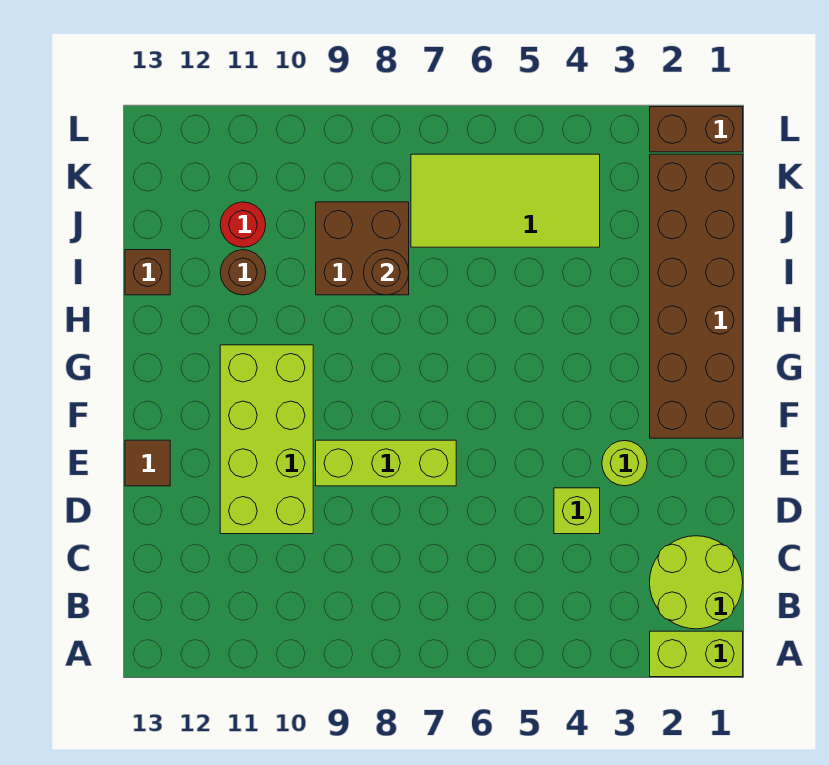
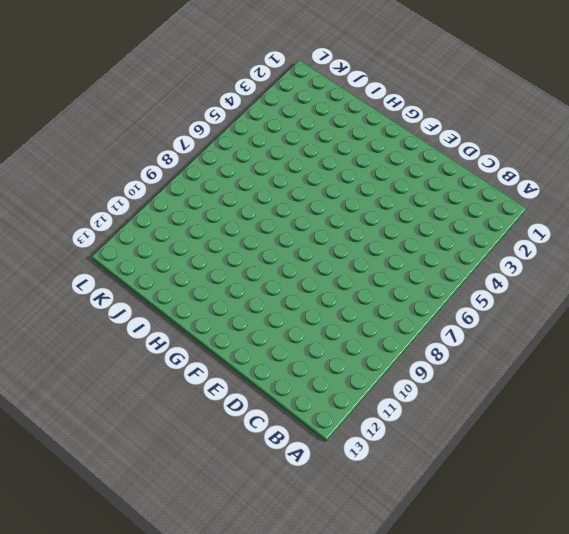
none -> lime brick A1:A2 level 1
none -> lime round brick B1:C2 level 1
none -> lime brick D4 level 1

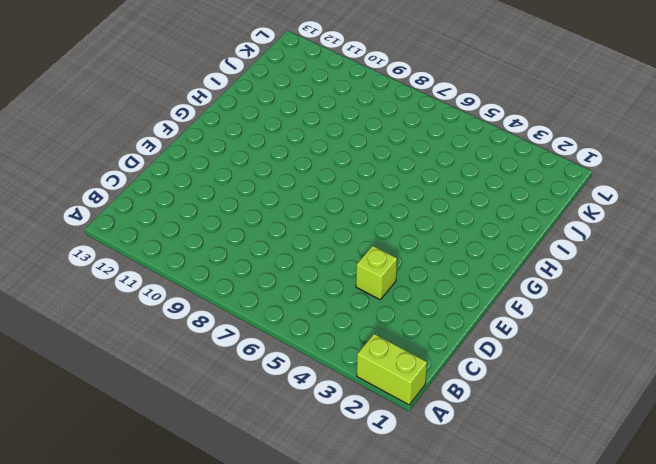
none -> lime round brick B1:C2 level 1
none -> lime brick D10:G11 level 1
none -> lime round brick E3 level 1

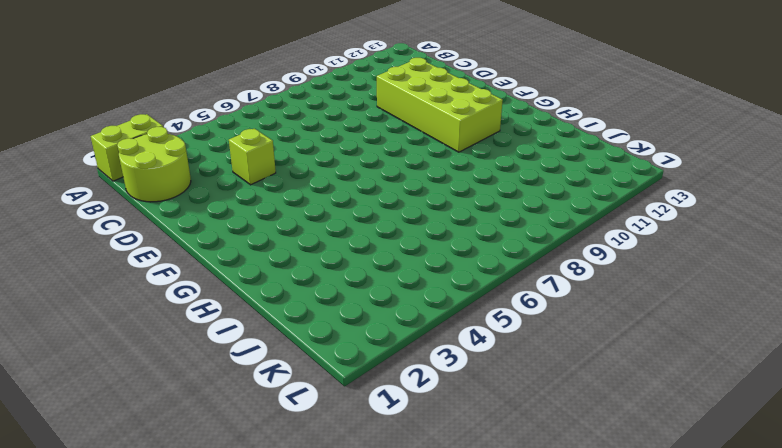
none -> lime round brick E3 level 1
none -> lime brick E7:E9 level 1
none -> brown tile E13 level 1

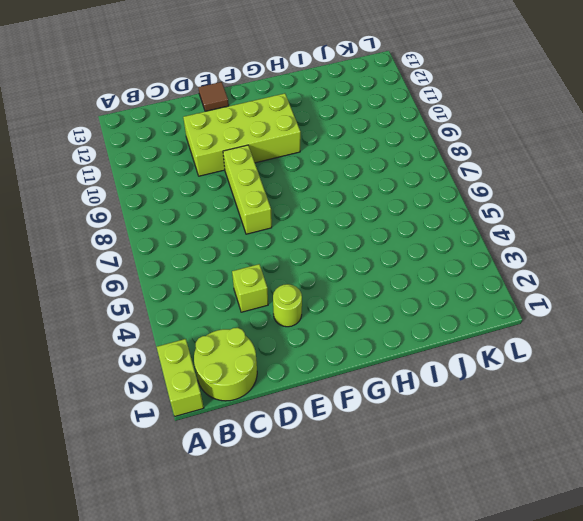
none -> brown brick F1:K2 level 1
none -> brown brick I8:J9 level 1
none -> brown round brick I11 level 1

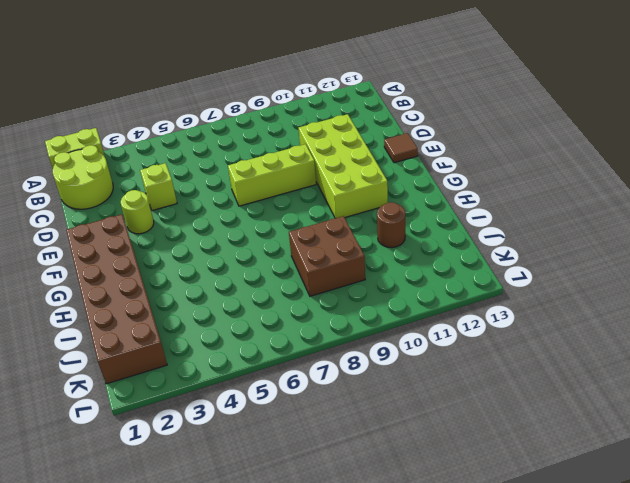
none -> brown brick I13 level 1
none -> lime tile J4:K7 level 1
none -> red round brick J11 level 1

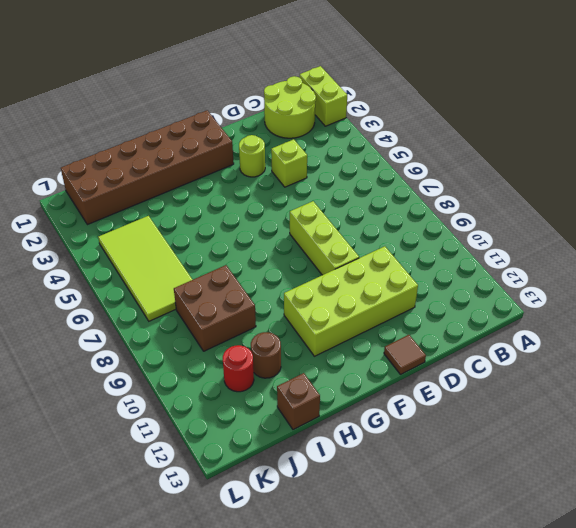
none -> brown brick L1:L2 level 1
none -> brown round brick I8 level 2

